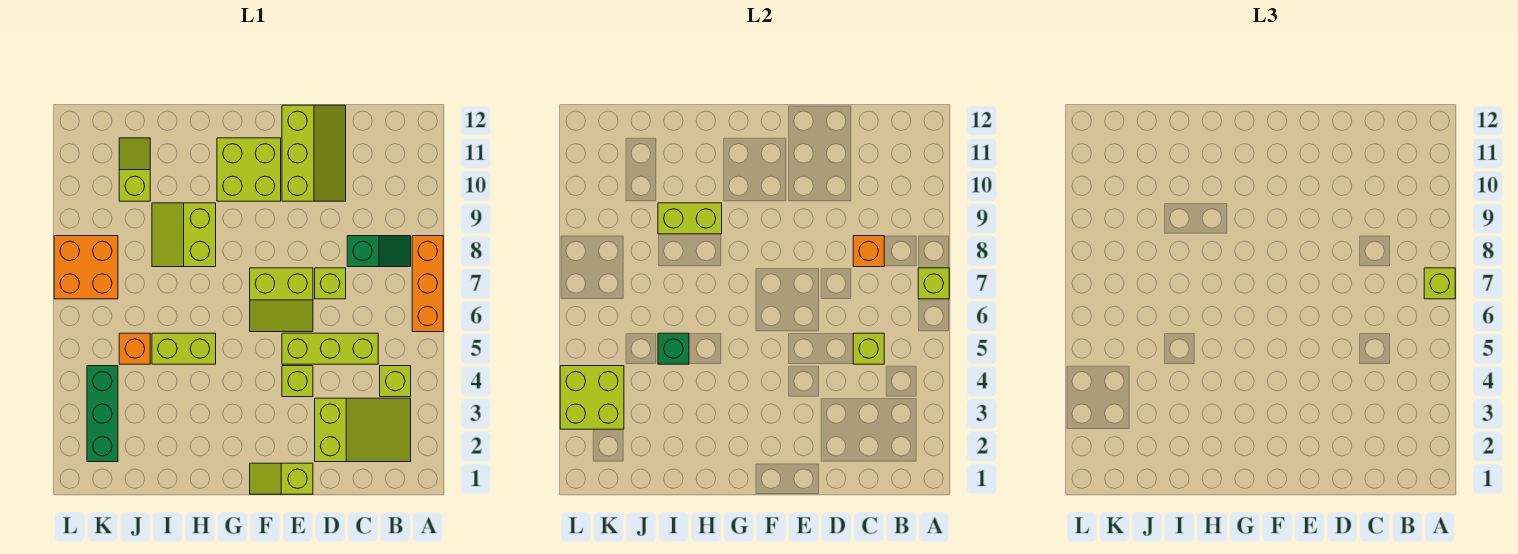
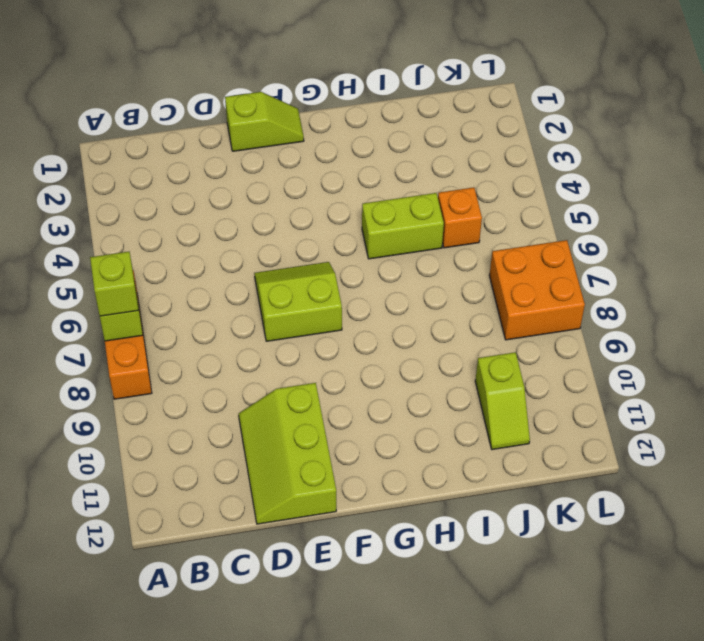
none -> lime slope B2:D3 level 1 top D
none -> lime brick B4 level 1
none -> green slope B8:C8 level 1 top C

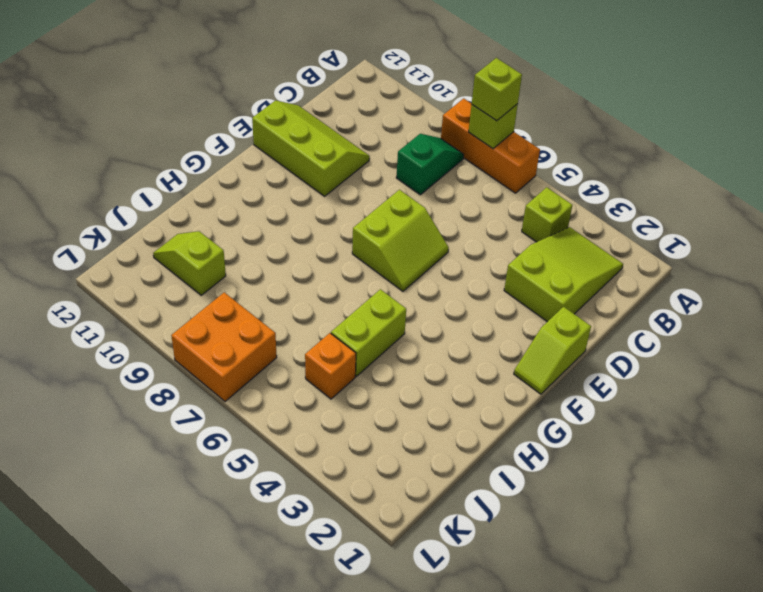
none -> lime brick C5:E5 level 1
none -> lime brick D7 level 1
none -> lime brick E4 level 1

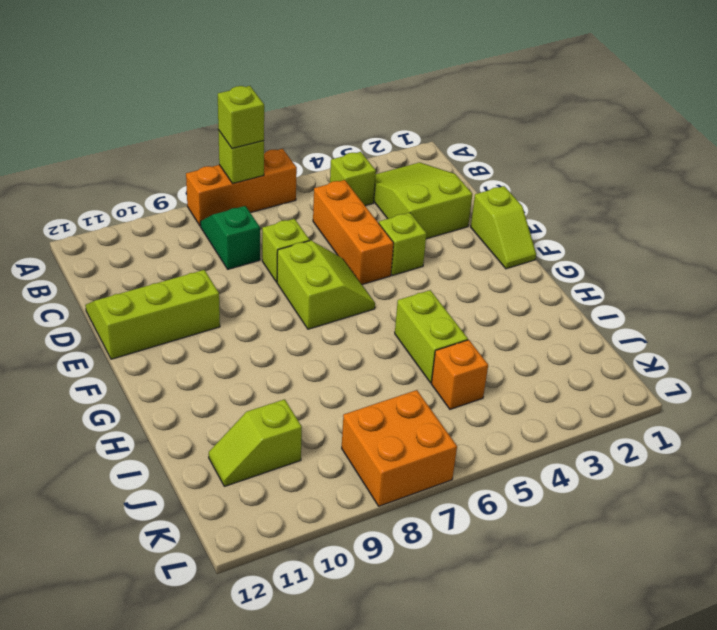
orange brick C5:E5 level 1 -> lime brick C5:E5 level 1
none -> lime brick F10:G11 level 1
none -> lime slope H8:I9 level 1 top H
none -> green brick K2:K4 level 1

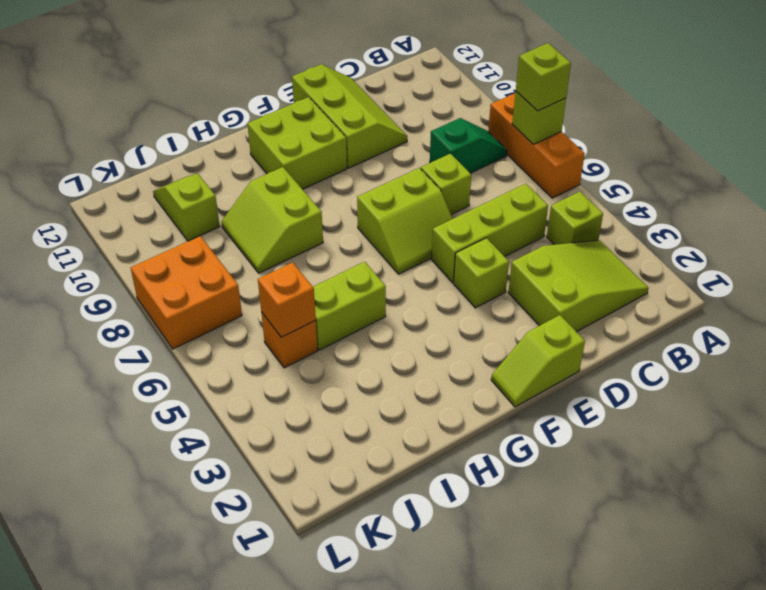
orange brick J5 level 2 -> orange brick C8 level 2
none -> green brick K2:K4 level 1
none -> lime brick C5 level 2
none -> lime brick H9:I9 level 2

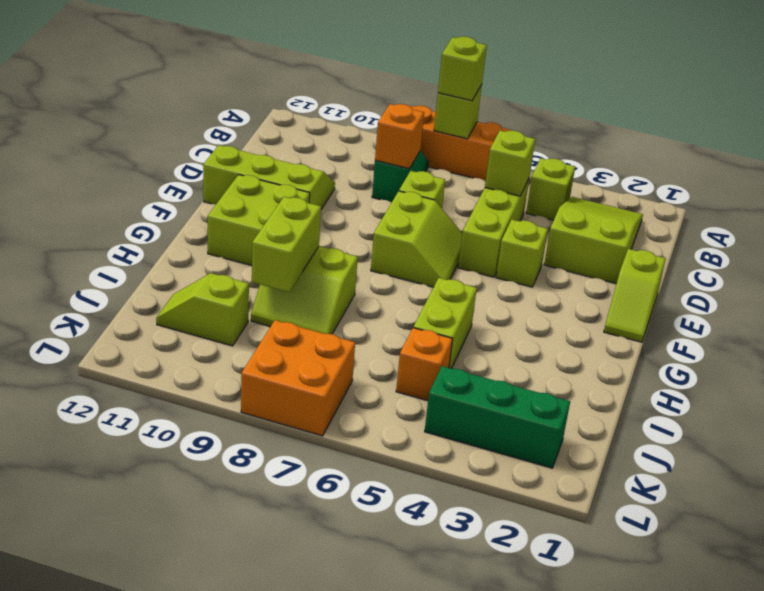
none -> green brick I5 level 2
none -> lime brick K3:L4 level 2

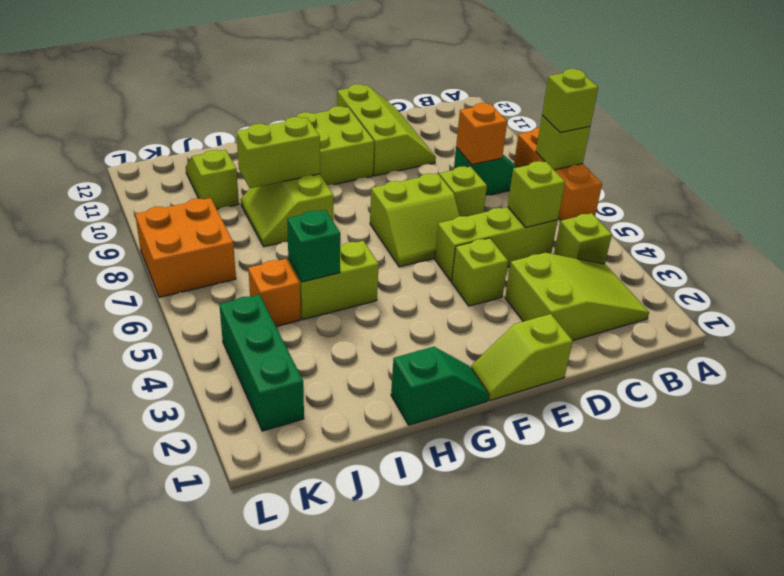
green slope G1:H1 level 1 top H -> none
none -> lime brick K3:L4 level 2

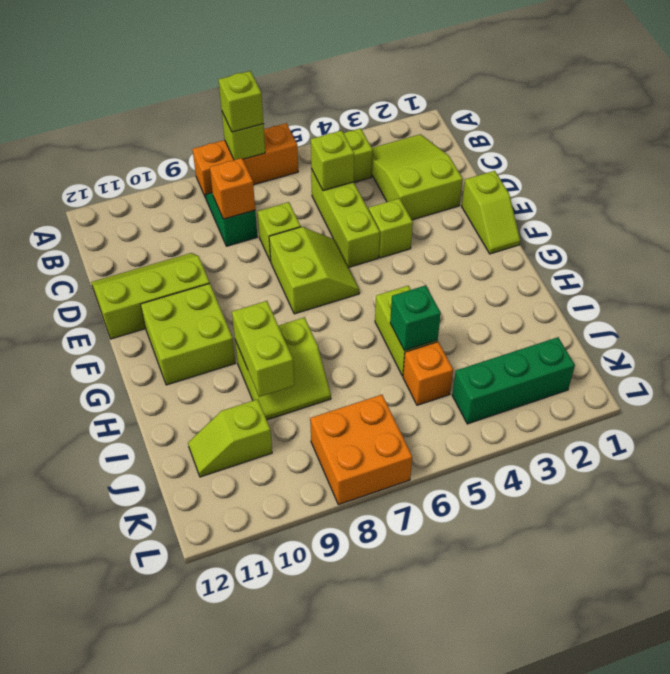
none -> lime brick K3:L4 level 2

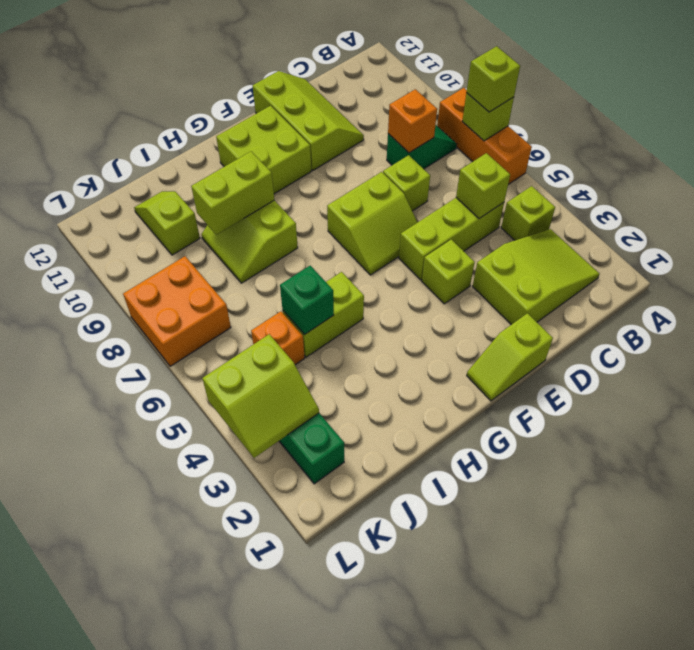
lime slope K3:L4 level 2 top 4 -> lime brick K3:L4 level 2

